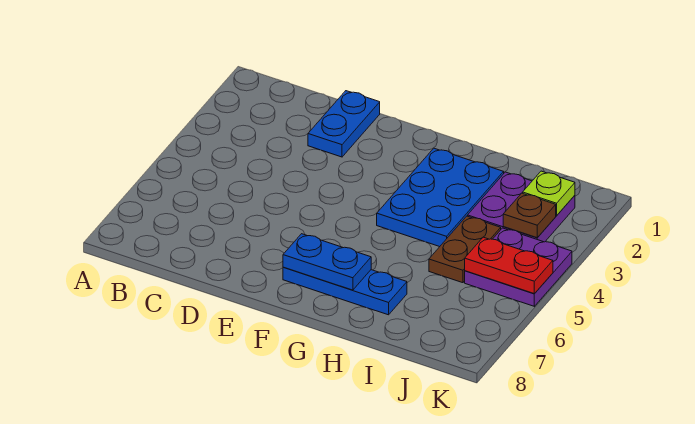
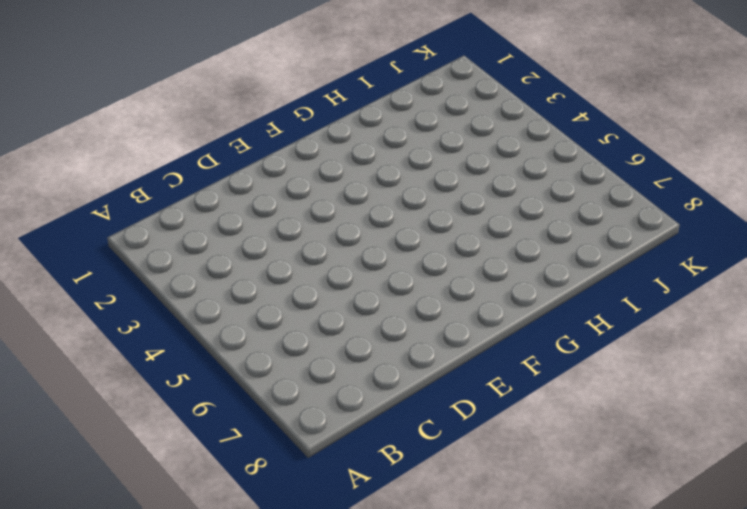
none -> blue plate D1:D2 level 1
none -> blue plate F7:H7 level 1

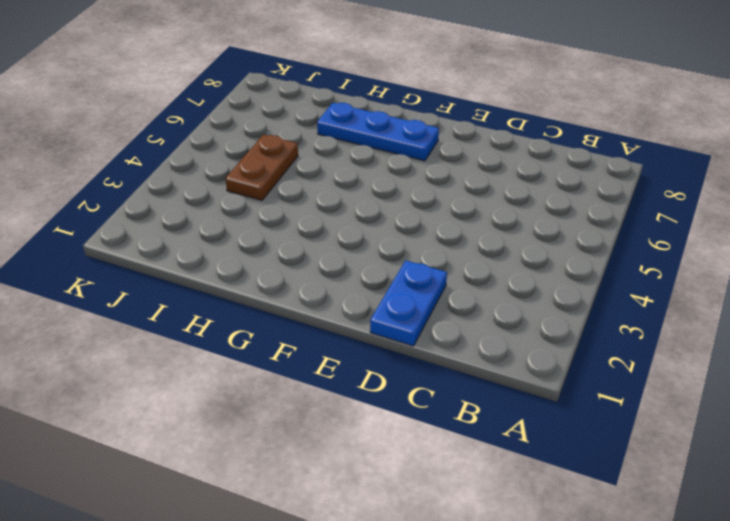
none -> blue plate G2:H4 level 1
none -> purple plate I2:J3 level 1

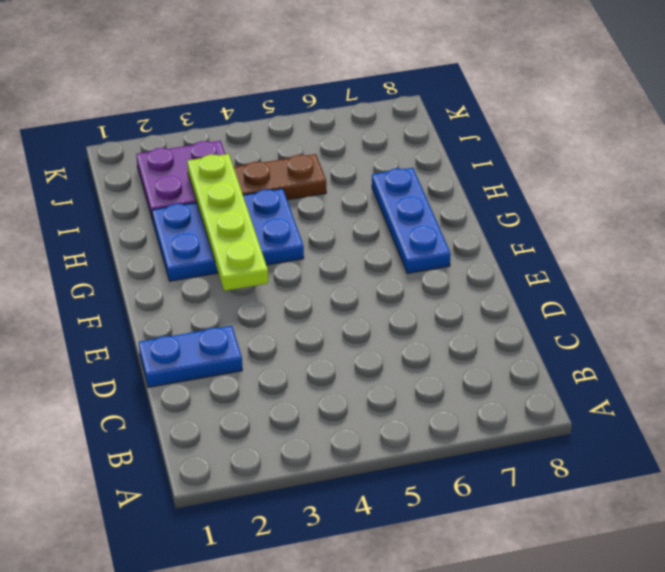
lime plate F3:I3 level 2 -> none
none -> purple plate J4:K5 level 1
none -> blue plate F7:G7 level 2

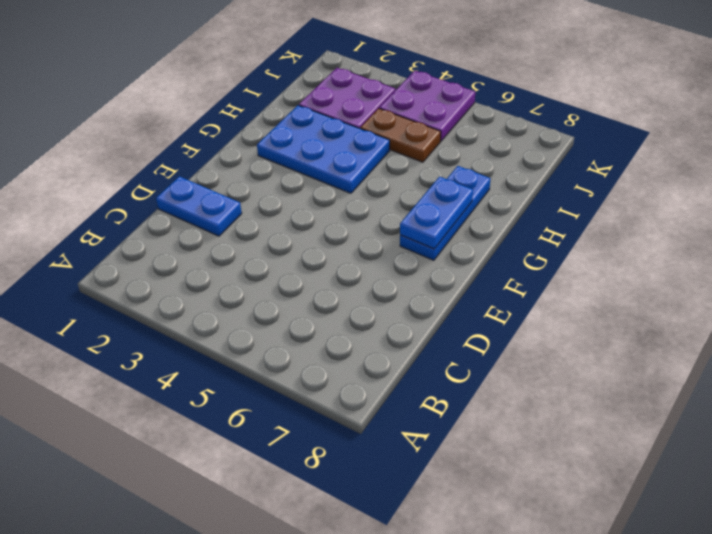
none -> lime plate J2 level 2
none -> brown plate J3 level 2

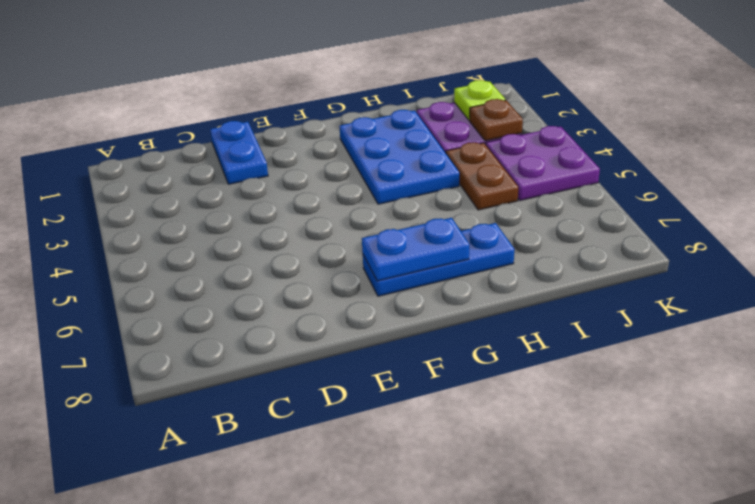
none -> red plate J5:K5 level 2

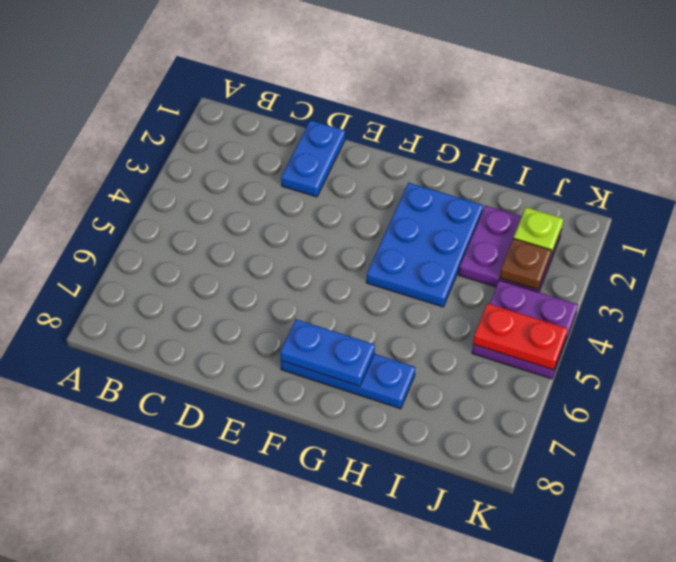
none -> brown plate I4:I5 level 1

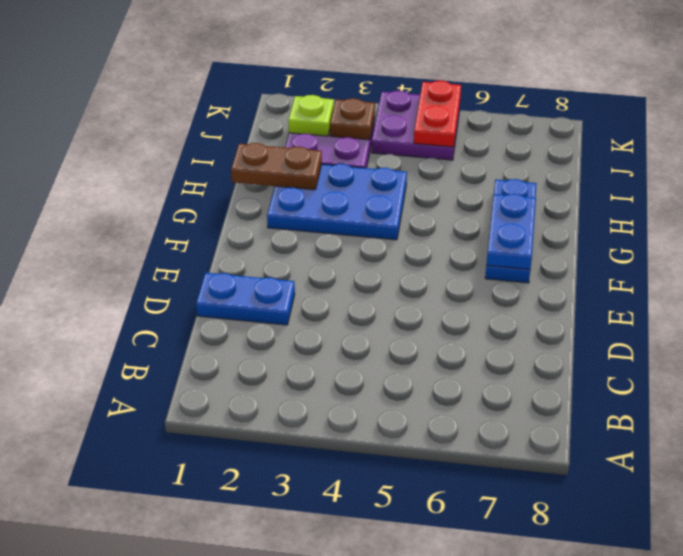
brown plate H1:H2 level 2 -> brown plate I4:I5 level 1

